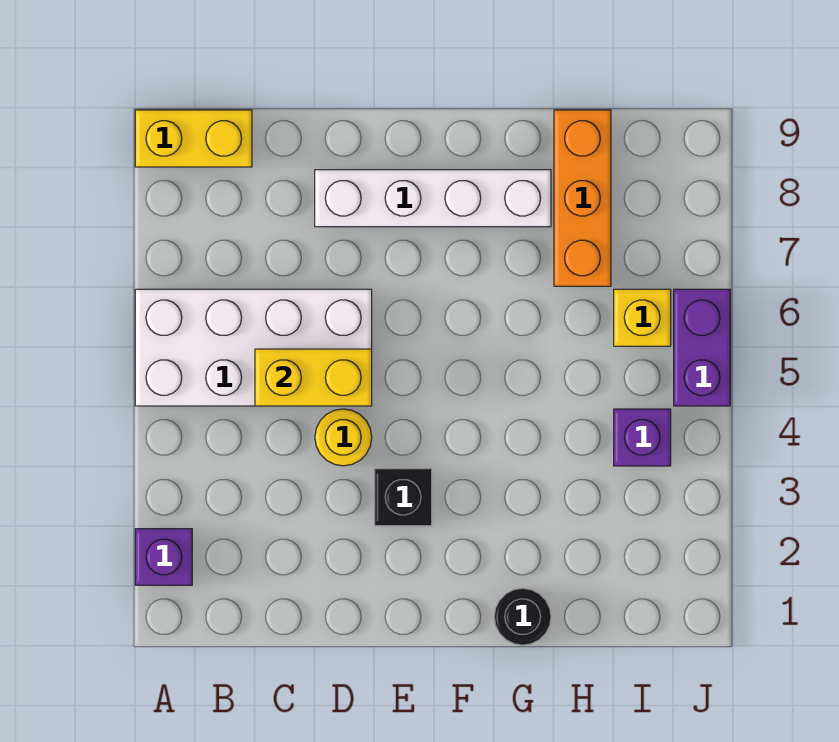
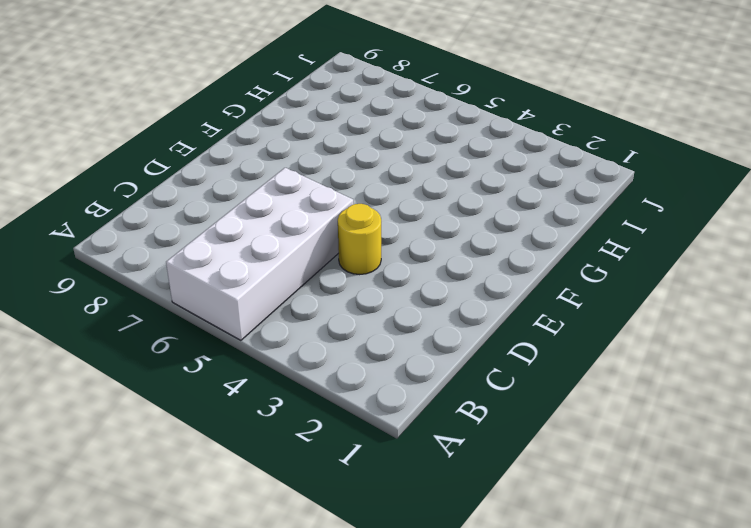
none -> purple brick A2 level 1
none -> yellow brick A9:B9 level 1
none -> white brick D8:G8 level 1

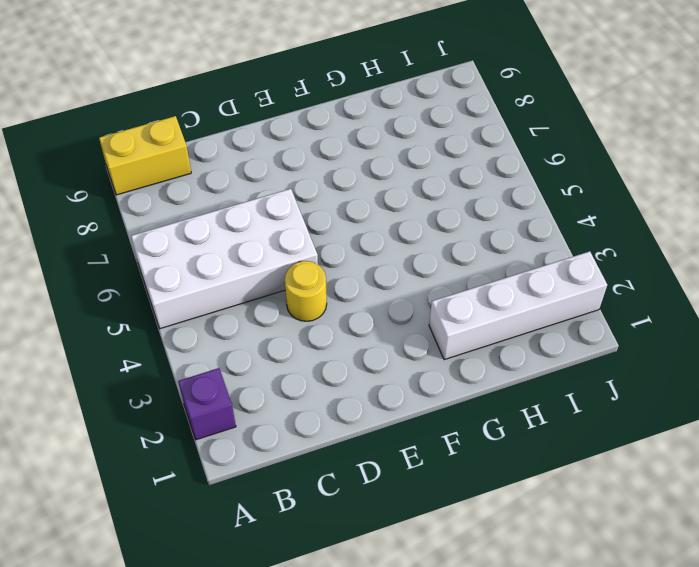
white brick G2:J2 level 1 -> white brick D8:G8 level 1
none -> black brick E3 level 1
none -> black round brick G1 level 1
none -> orange brick H7:H9 level 1

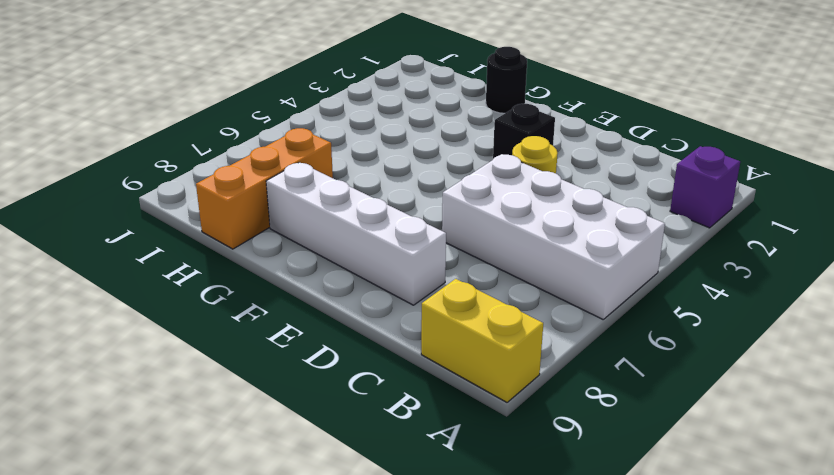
none -> purple brick I4 level 1
none -> yellow brick I6 level 1
none -> purple brick J5:J6 level 1

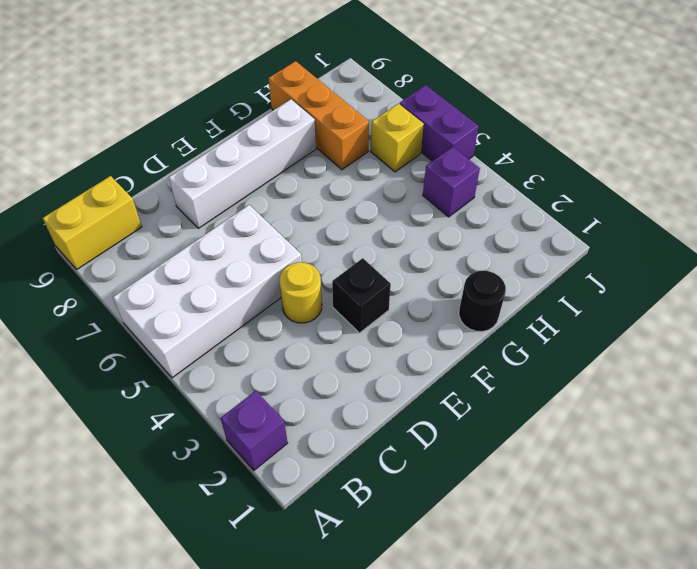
none -> yellow brick C5:D5 level 2

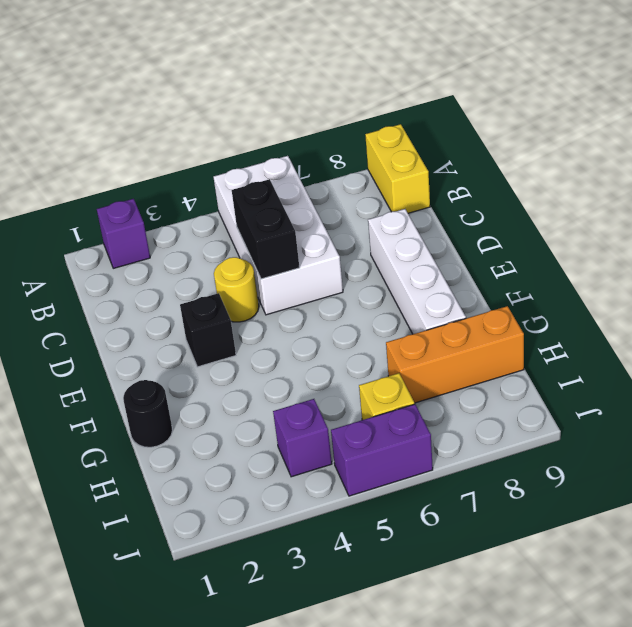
black brick C5:D5 level 2 -> yellow brick C5:D5 level 2

